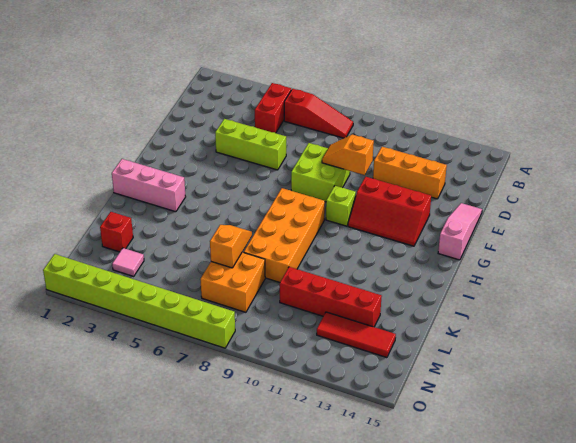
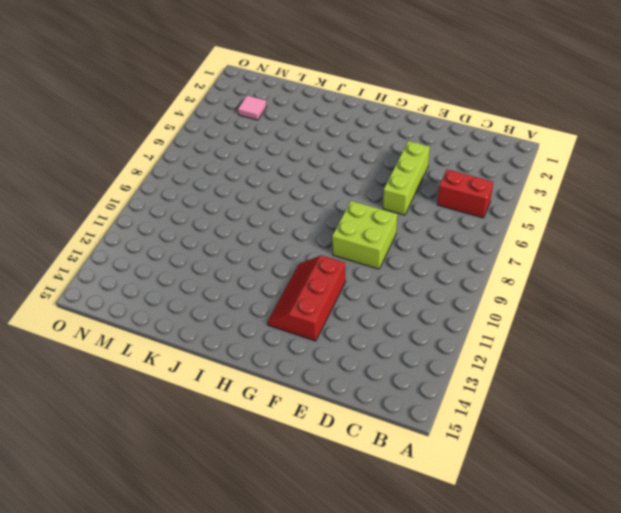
none -> red slope B6:B8 level 1 top 6
none -> orange brick D11:D13 level 1
none -> pink slope E15:G15 level 1 top G

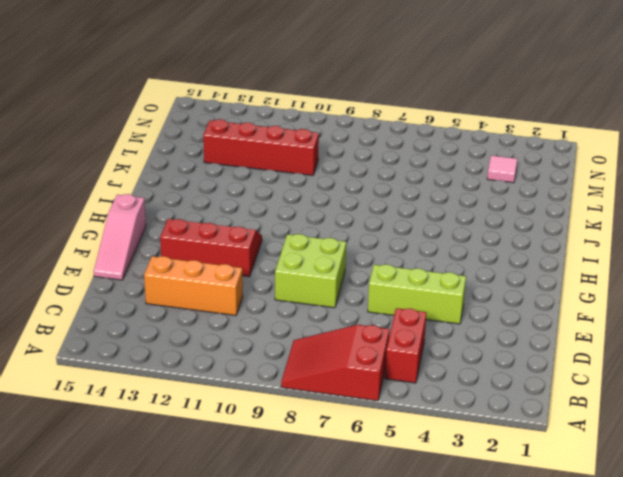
red slope A6:B8 level 1 top 6 -> red slope B6:B8 level 1 top 6
none -> lime brick G10 level 1
none -> orange brick H8:K9 level 1
none -> pink brick I1:I3 level 1

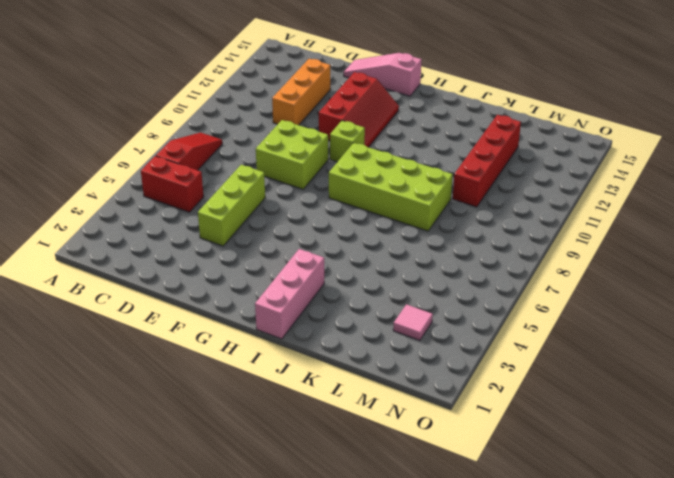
lime brick H8:K9 level 1 -> orange brick H8:K9 level 1
none -> red brick L2 level 1
none -> orange brick L7:M8 level 1
none -> red tile M12:M14 level 1

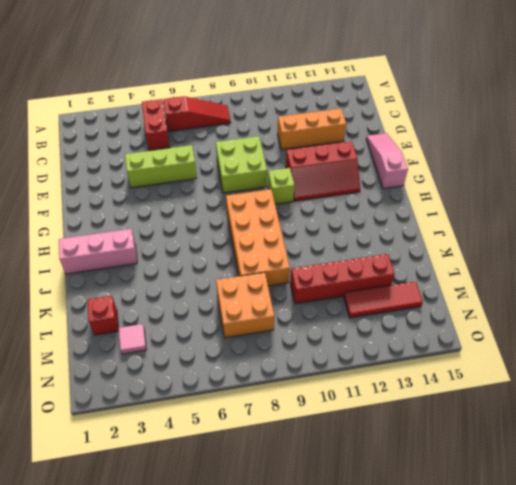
none -> lime brick O1:O8 level 1
none -> orange slope E9:E10 level 2 top 10
none -> orange slope K7:L7 level 2 top L

